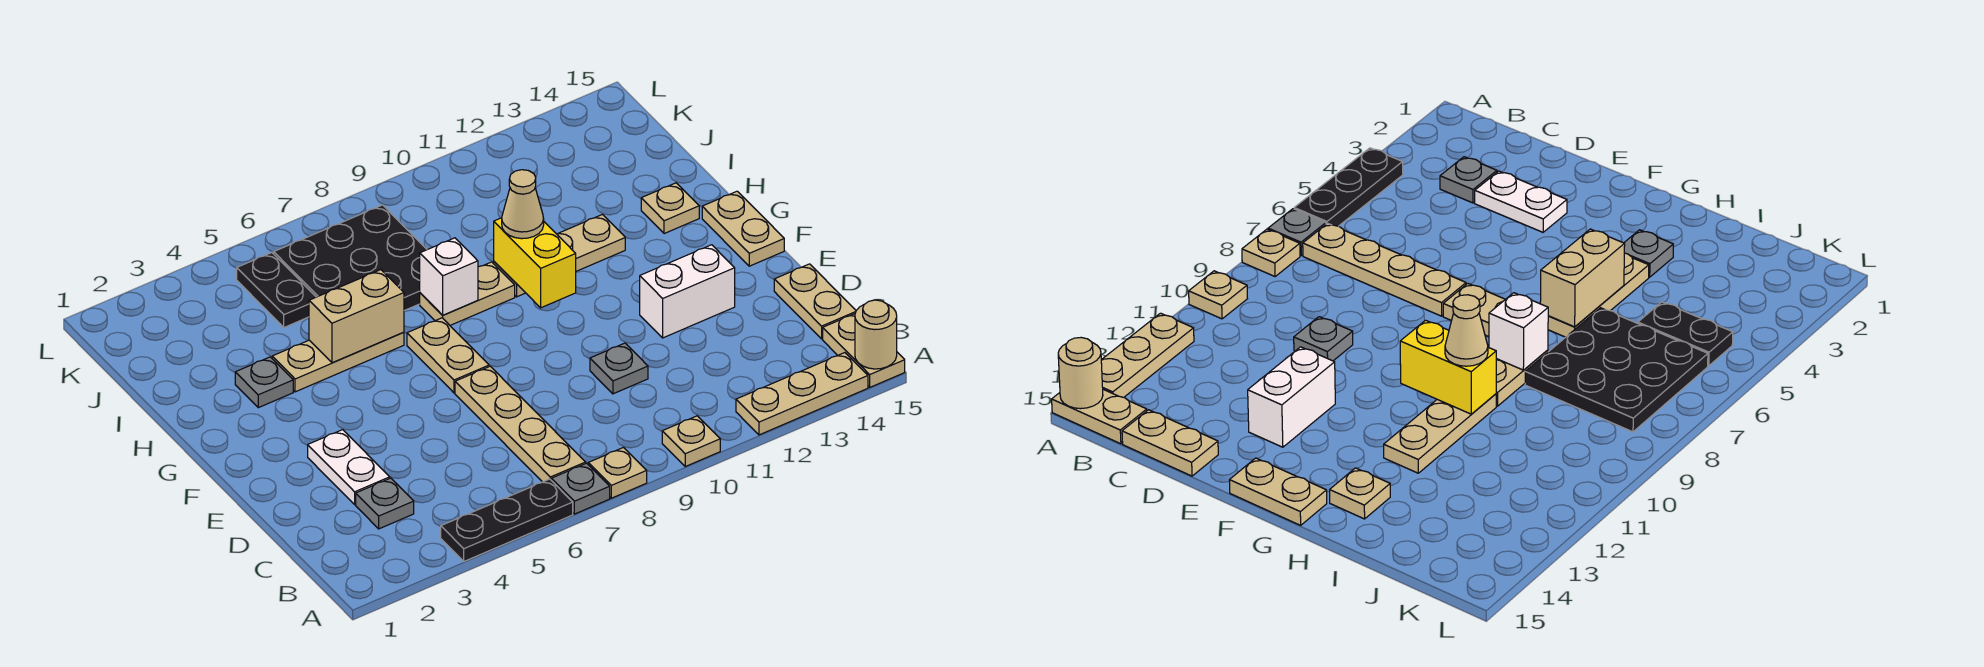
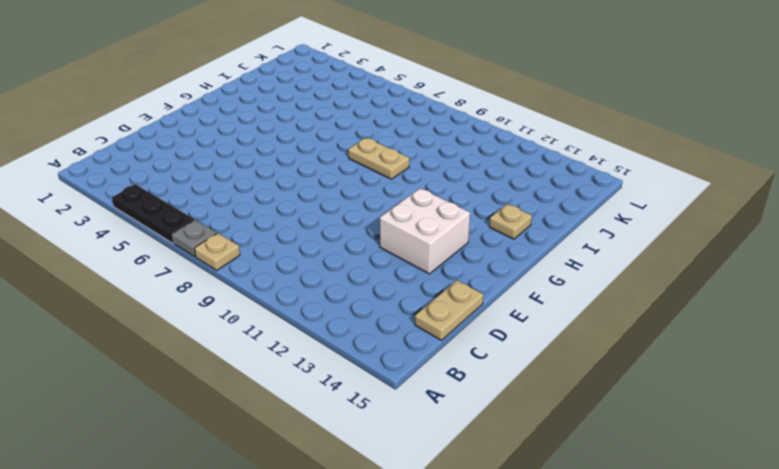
white brick E12:F13 level 1 -> white brick E12:E13 level 1
none -> tan plate A10 level 1
none -> tan plate A12:A14 level 1
none -> tan plate A15:B15 level 1

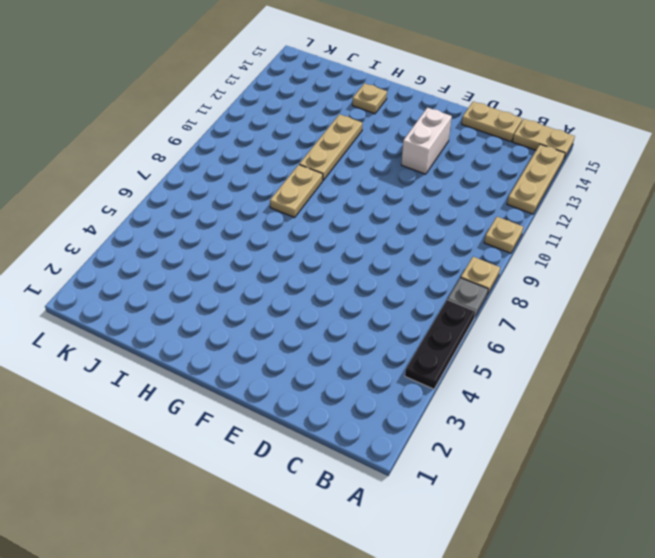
none -> tan plate B7:E7 level 1
none -> grey plate C3 level 1
none -> white plate D3:E3 level 1

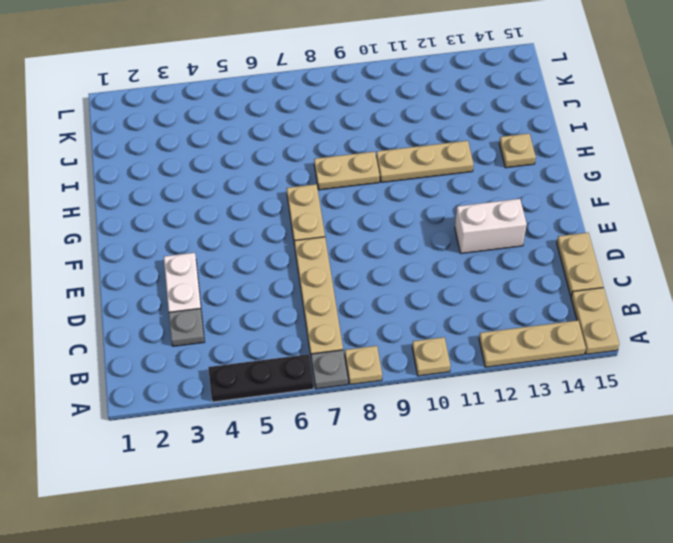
none -> grey plate D10 level 1
none -> tan plate F15:G15 level 1
none -> grey plate H3 level 1

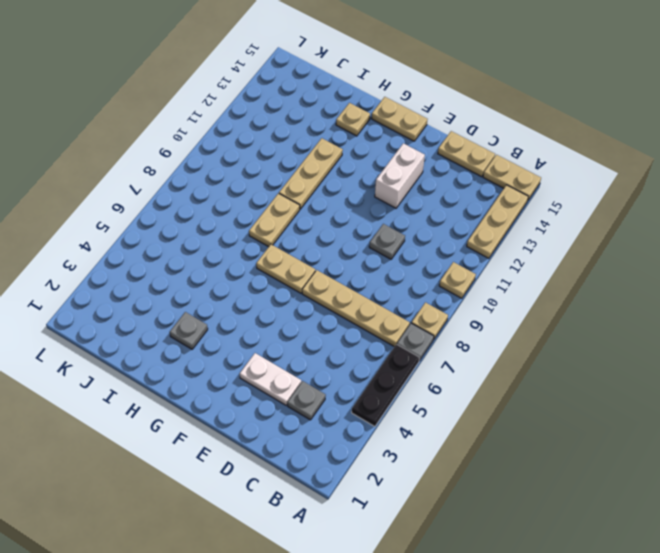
none -> tan plate H4:H6 level 1
none -> black plate I6:K8 level 1
none -> black plate J5:K5 level 1

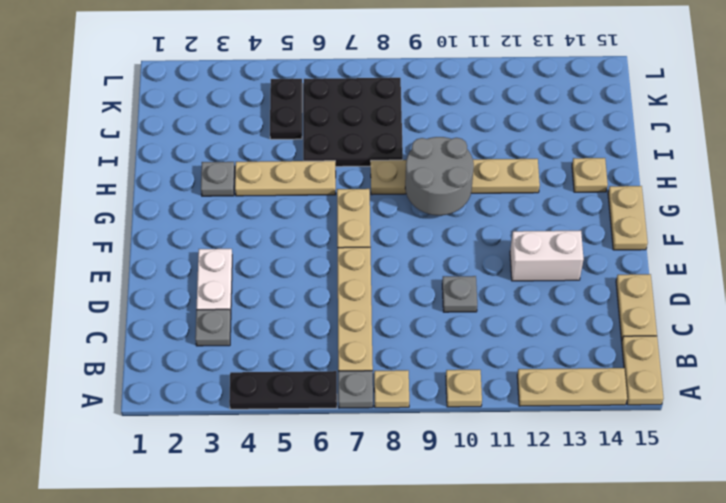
grey round brick G9:H10 level 2 -> yellow brick G10:H10 level 2
none -> tan round brick A15 level 2
none -> tan brick H5:H6 level 2
none -> white brick H8 level 2

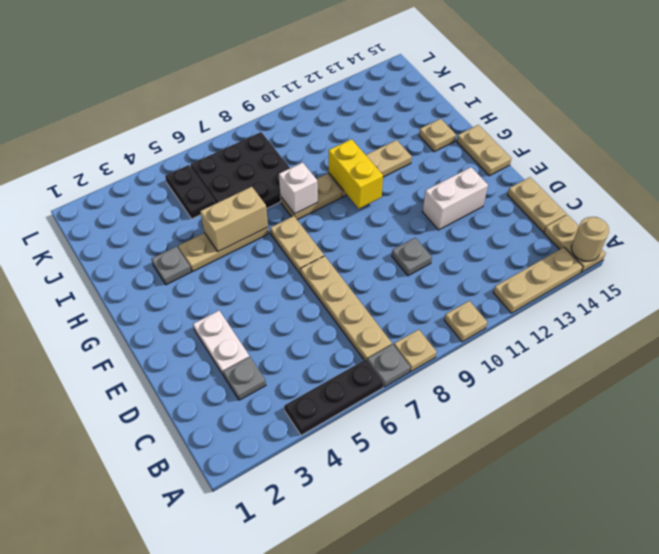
none -> tan cone H10 level 3

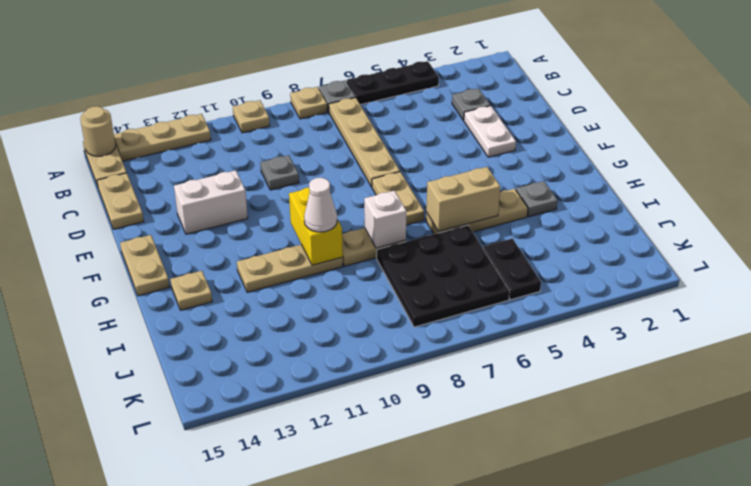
white cone H10 level 3 -> tan cone H10 level 3

